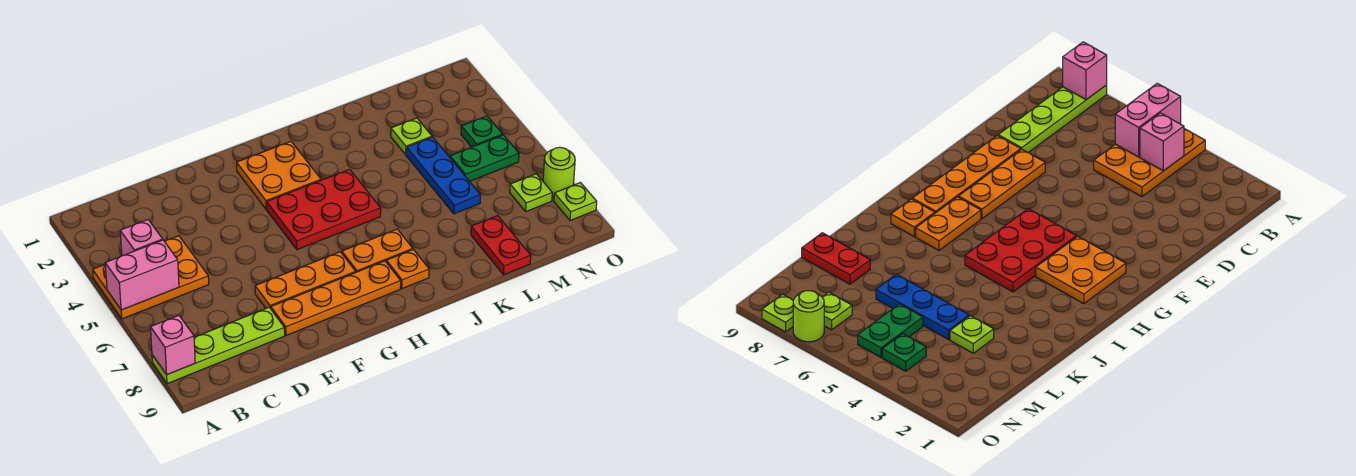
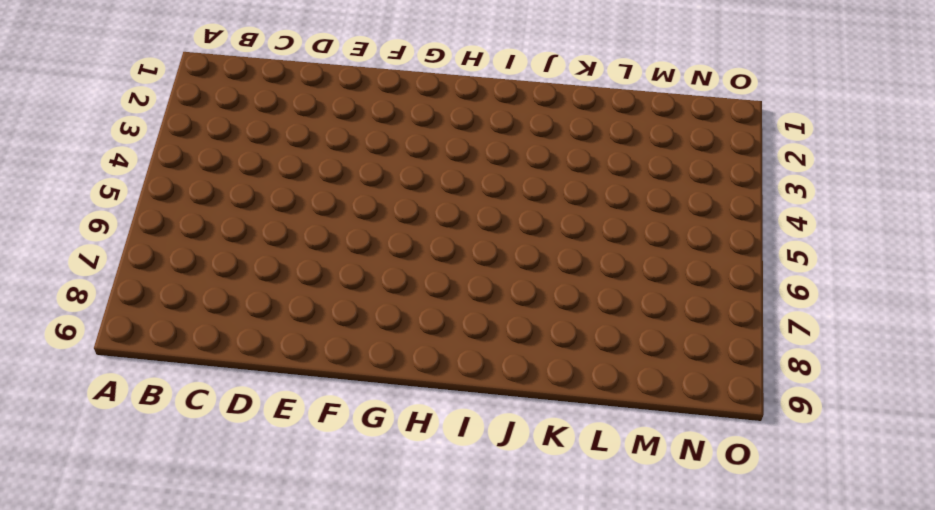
none -> orange plate A4:C5 level 1
none -> lime plate A8:D8 level 1
none -> orange plate E7:G7 level 1

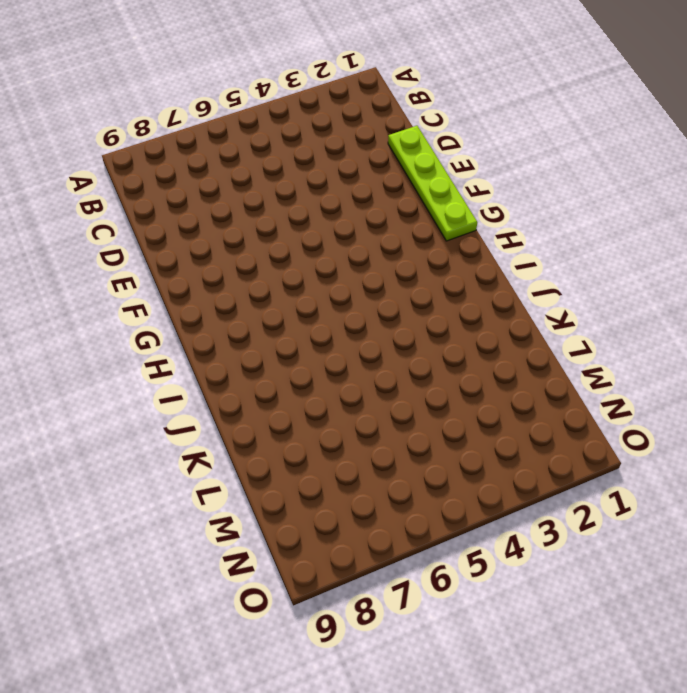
lime plate D1:G1 level 1 -> lime plate A8:D8 level 1
none -> orange plate A4:C5 level 1
none -> orange plate E7:G7 level 1
none -> orange plate E8:H8 level 1

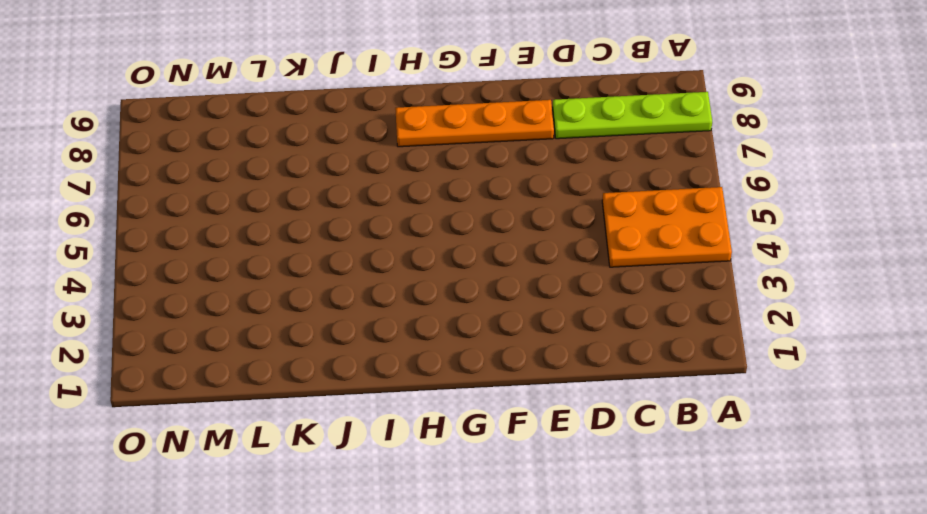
none -> orange plate E7:G7 level 1
none -> orange plate G2:H3 level 1
none -> red plate G4:I5 level 1

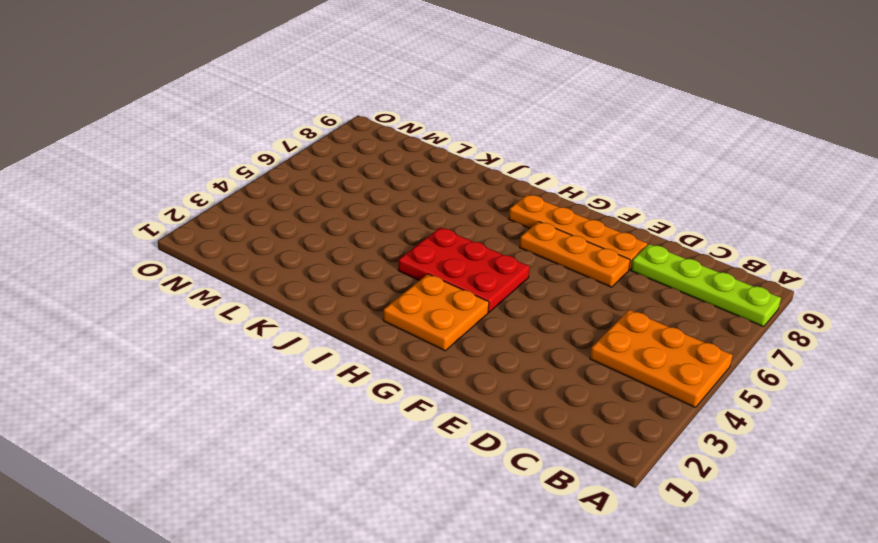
none -> orange plate H7:I7 level 1
none -> orange plate I8 level 1
none -> lime plate L3 level 1

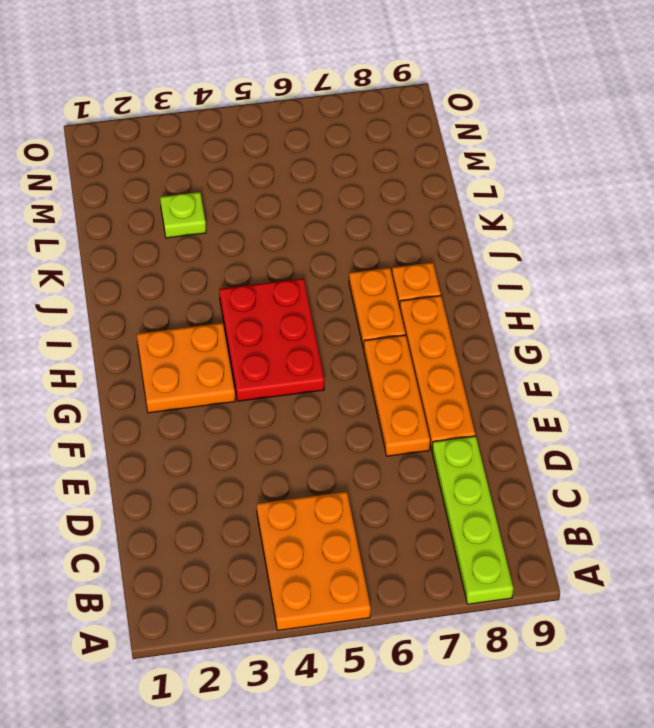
none -> blue plate L4:L6 level 1
none -> red plate L8:L9 level 1
none -> green plate M5:N5 level 1

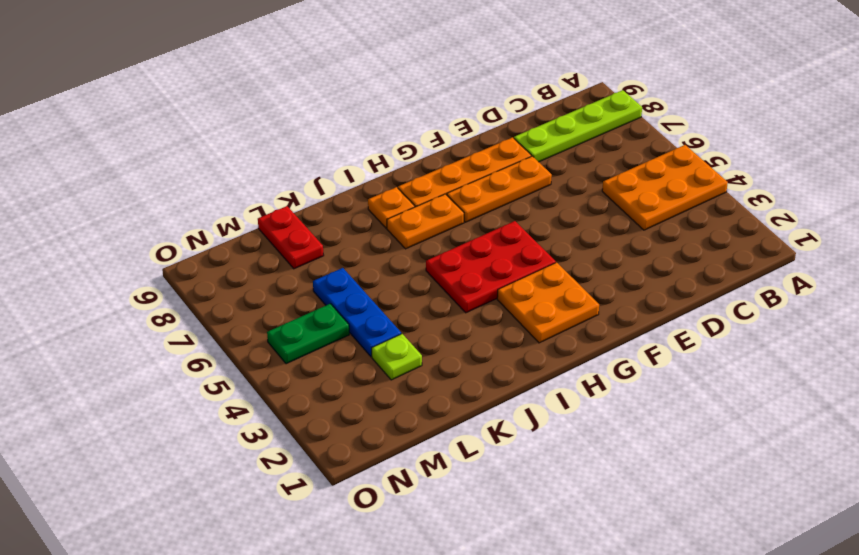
none -> green plate N4 level 1
none -> lime plate N7 level 1
none -> lime round brick O7 level 1

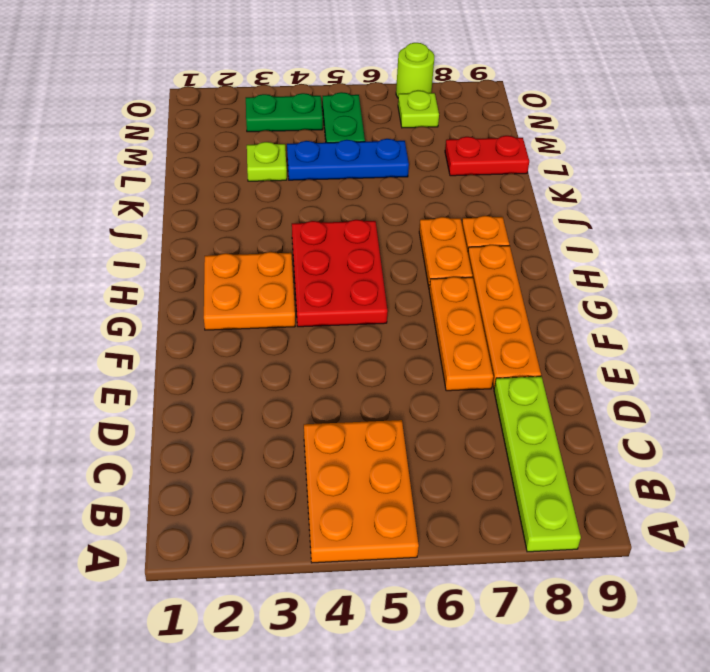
green plate N3:N4 level 1 -> green plate N4 level 1
none -> lime plate O8 level 1
none -> pink brick A5:B5 level 2
none -> pink brick A8 level 2

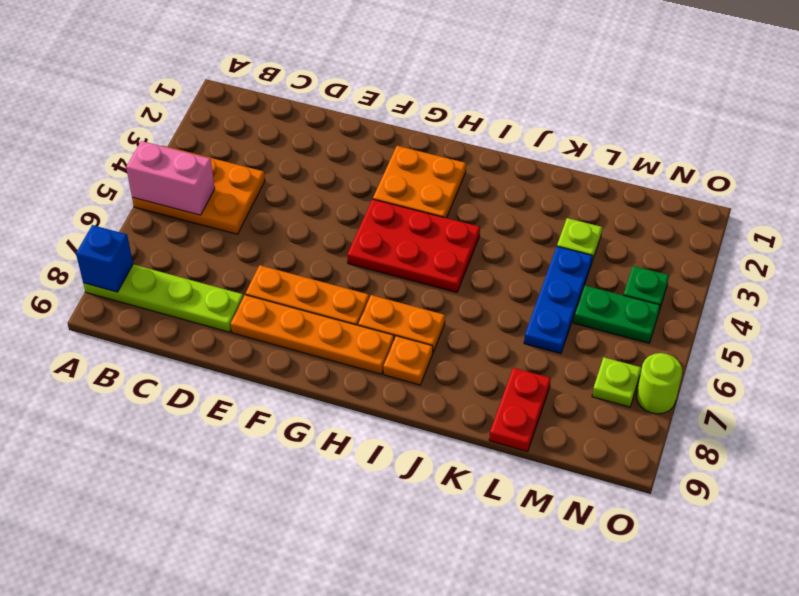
blue brick A8 level 2 -> pink brick A8 level 2
none -> lime plate O8 level 1
none -> pink brick B4 level 2

